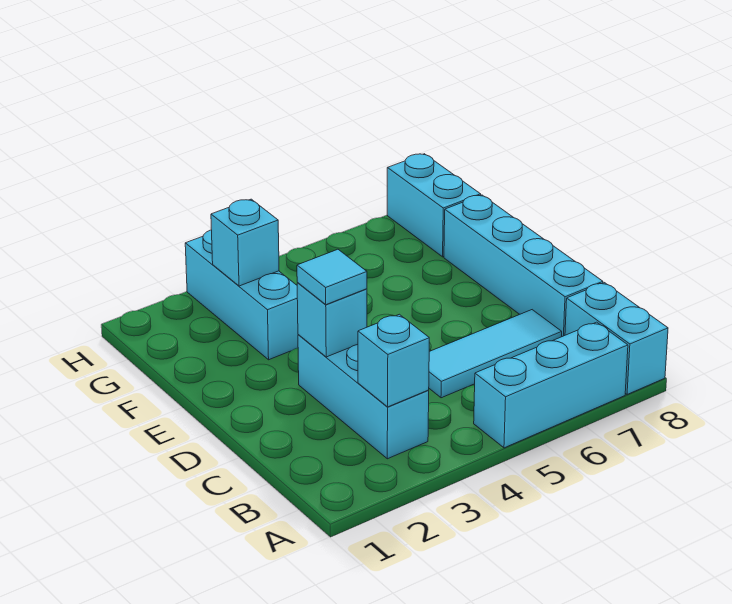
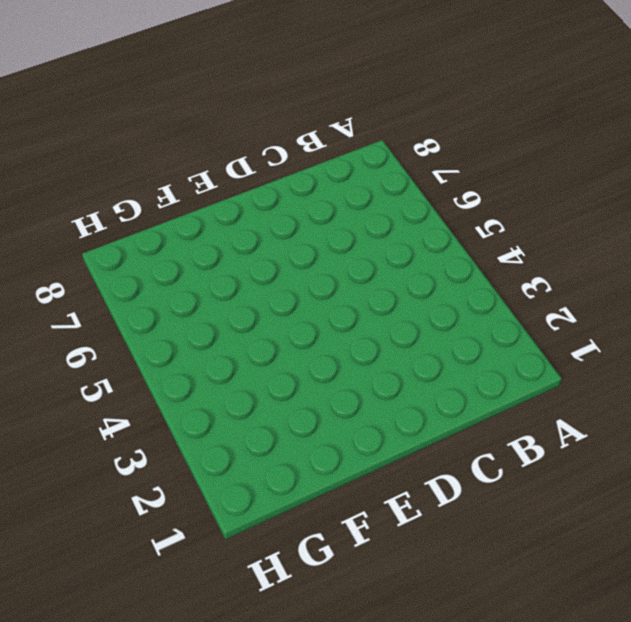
none -> cyan brick A5:A7 level 1
none -> cyan brick A8:B8 level 1

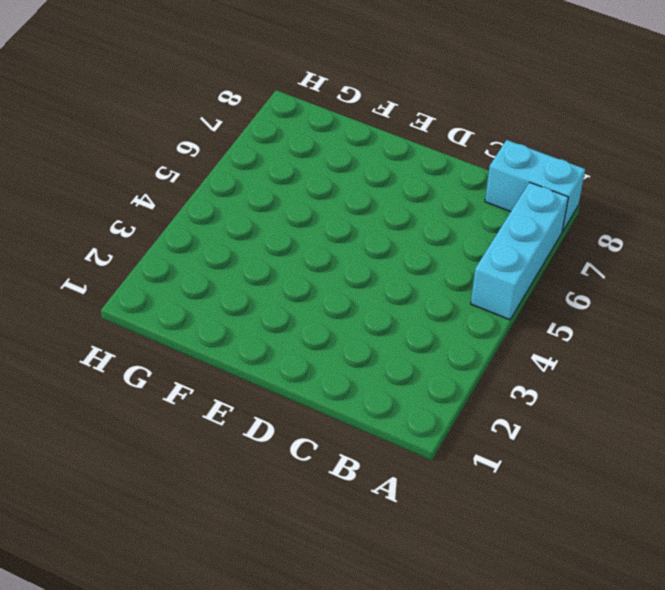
none -> cyan brick B3:D3 level 1
none -> cyan tile C5:C7 level 1

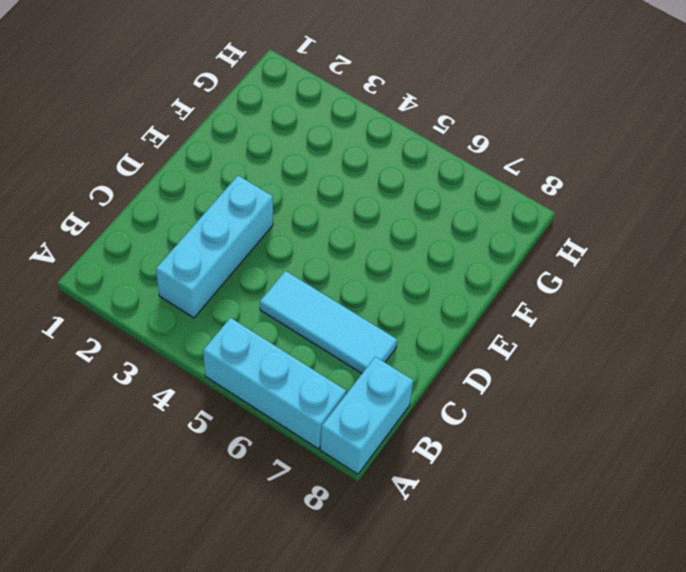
none -> cyan brick C8:F8 level 1
none -> cyan brick F3:H3 level 1

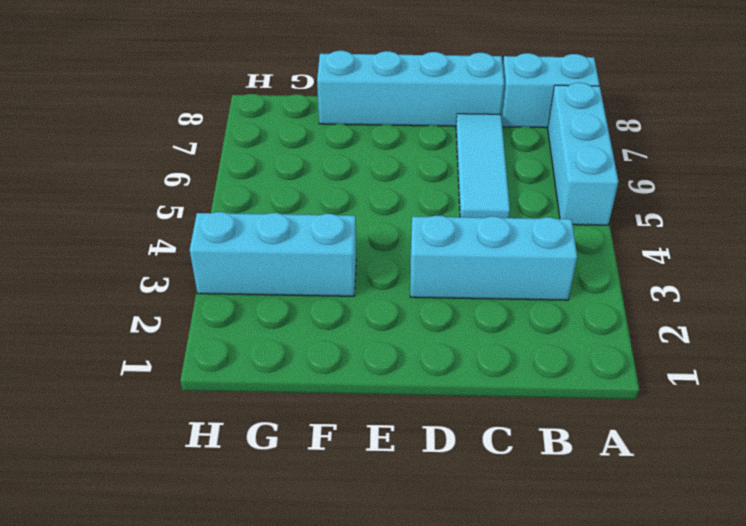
none -> cyan brick G8:H8 level 1
none -> cyan brick B3 level 2

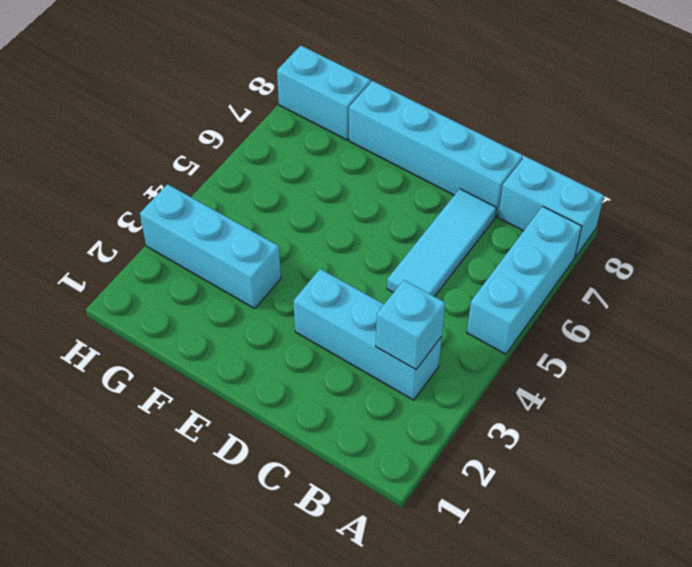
none -> cyan brick D3 level 2
none -> cyan brick G3 level 2

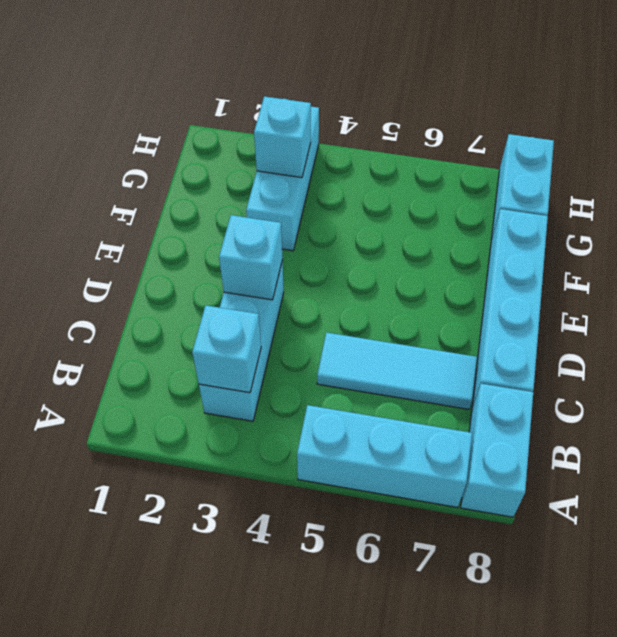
none -> cyan tile D3 level 3

